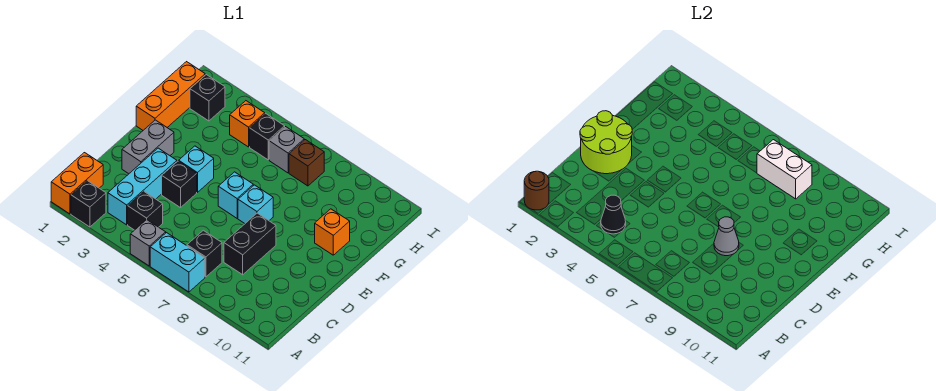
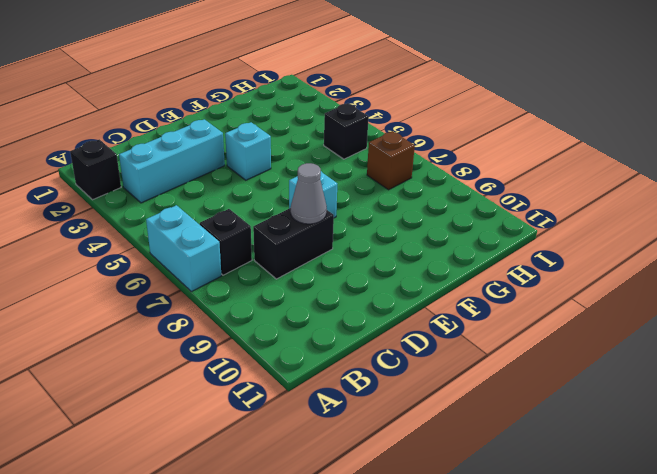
none -> orange brick A1:B1 level 1
none -> grey brick A5 level 1
none -> black brick B4 level 1

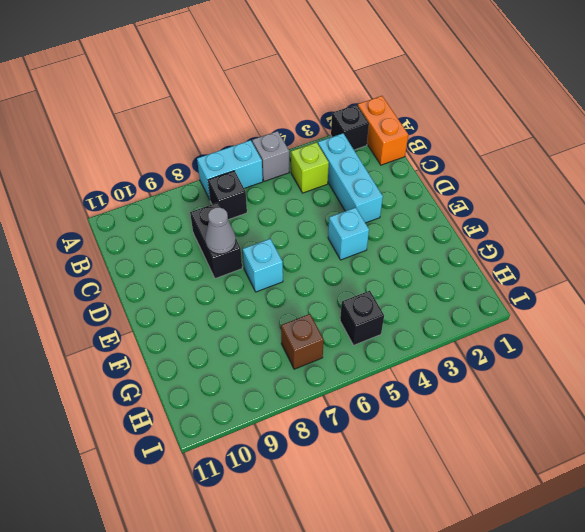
lime brick B4 level 1 -> black brick B4 level 1
none -> grey brick D2:E2 level 1
none -> black brick D4 level 1
none -> cyan brick E6 level 1

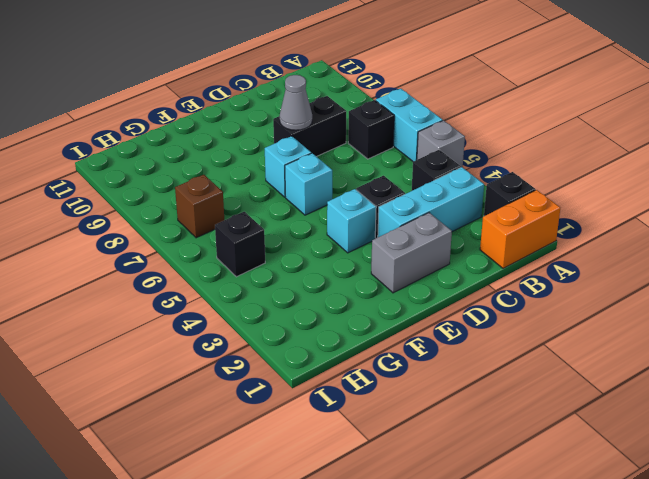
none -> orange brick F1:H1 level 1
none -> orange brick F10 level 1
none -> black brick H2 level 1

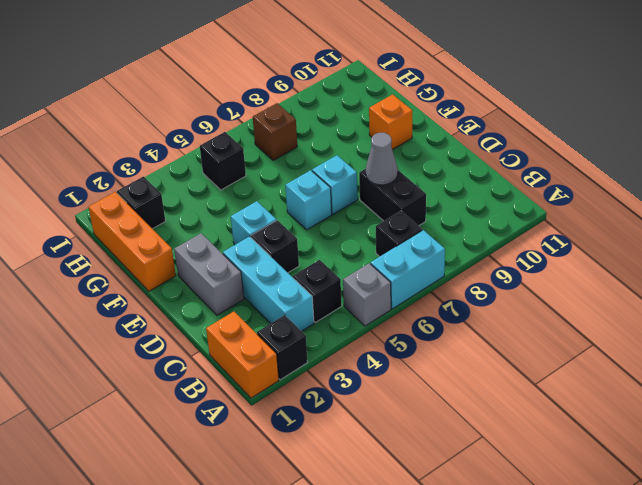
none -> orange brick H4 level 1
none -> grey brick H6 level 1
none -> brown round brick A1 level 2

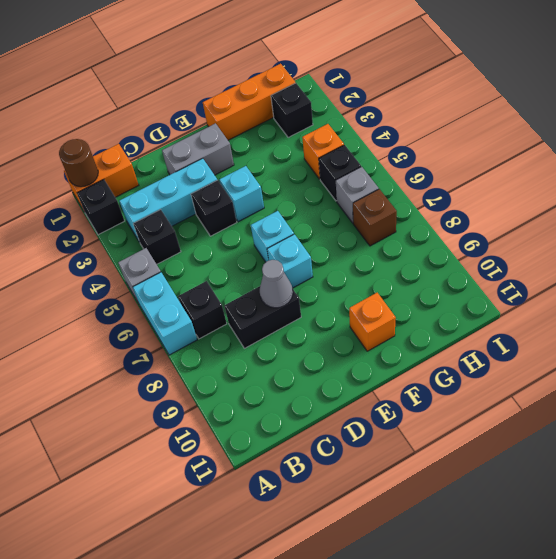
none -> black cone B4 level 2
none -> lime round brick D1:E2 level 2
none -> white brick H7:H8 level 2

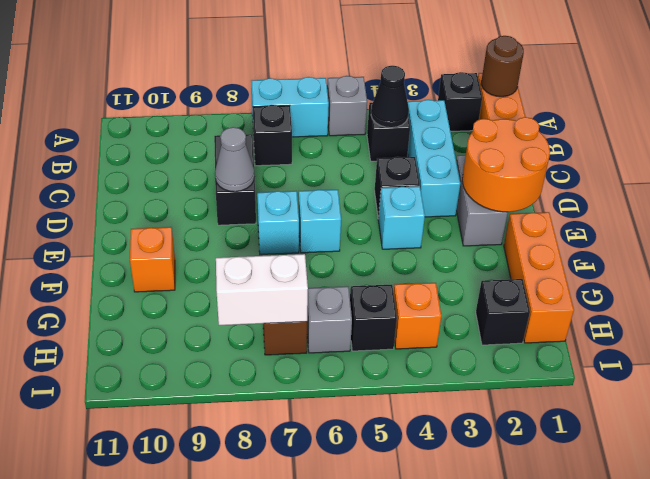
orange round brick D1:E2 level 2 -> lime round brick D1:E2 level 2

